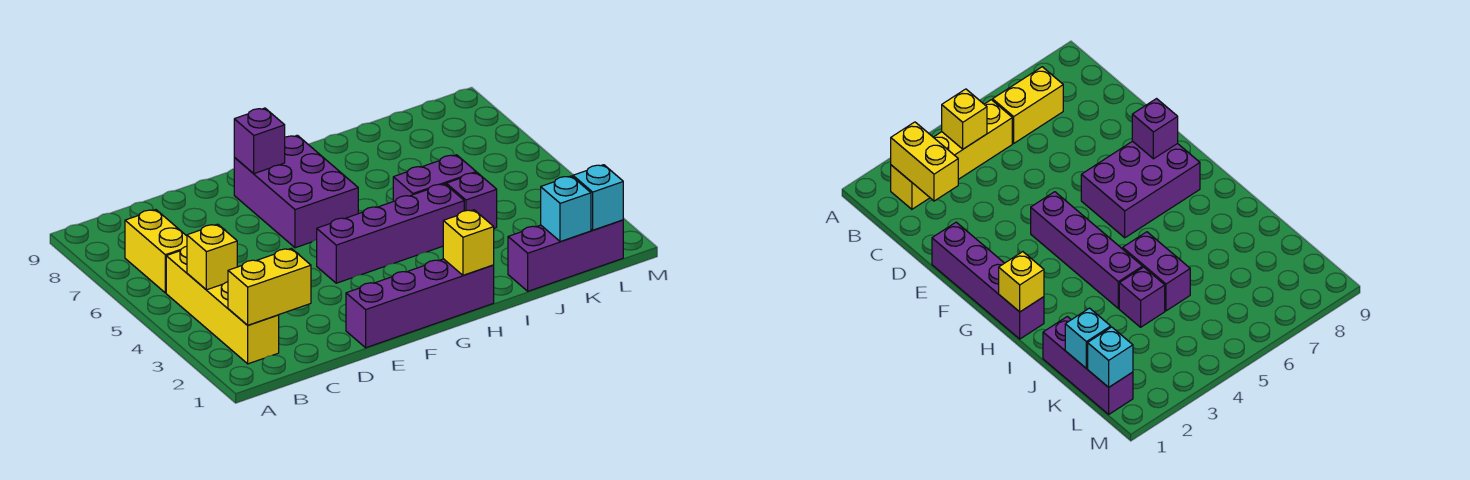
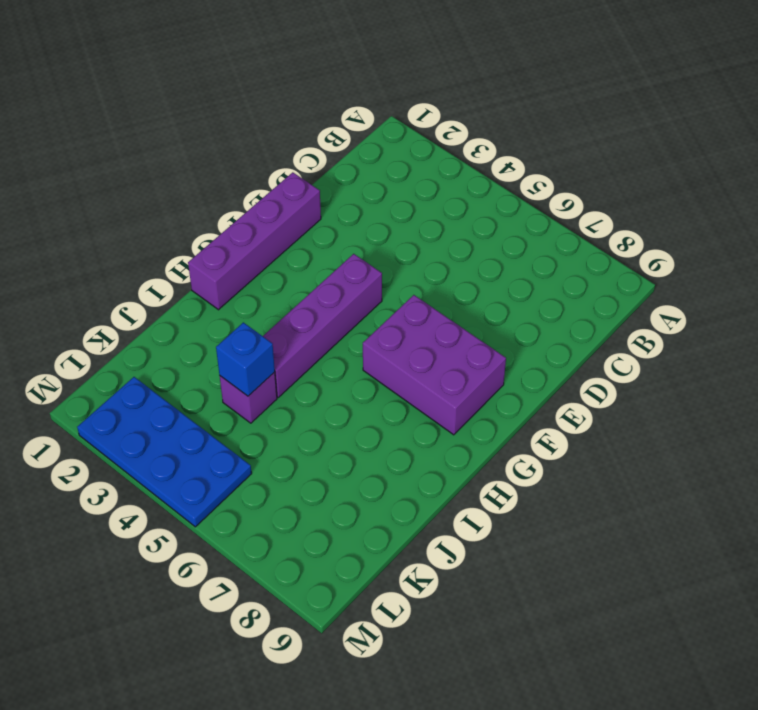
blue brick J4 level 2 -> none
blue plate L2:M5 level 1 -> none
none -> yellow brick B2:B5 level 1
none -> yellow brick B6:B7 level 1
none -> purple brick I5:J5 level 1

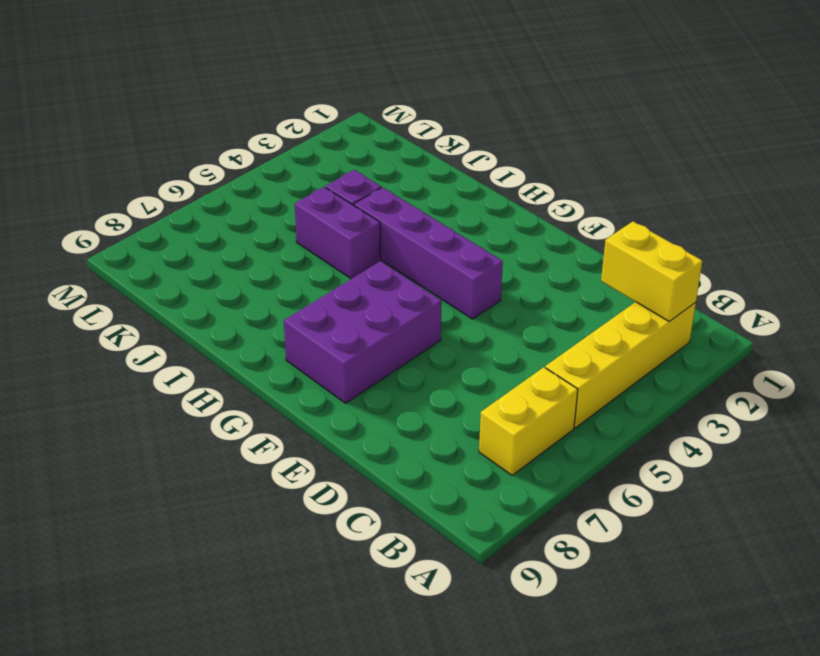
none -> purple brick E1:H1 level 1
none -> purple brick J1:L1 level 1
none -> yellow brick B4 level 2

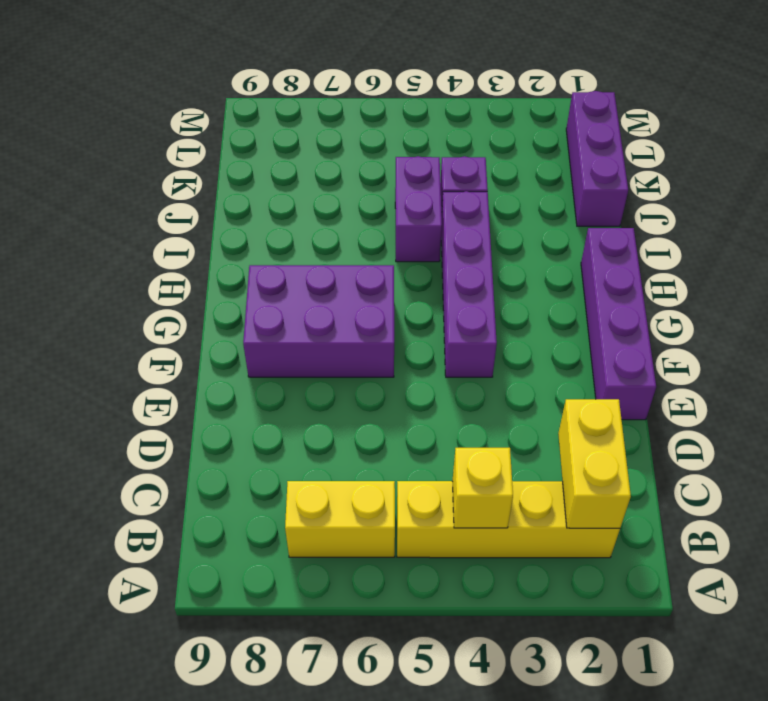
none -> purple brick F8 level 2
none -> yellow brick H1 level 2
none -> cyan brick K1 level 2

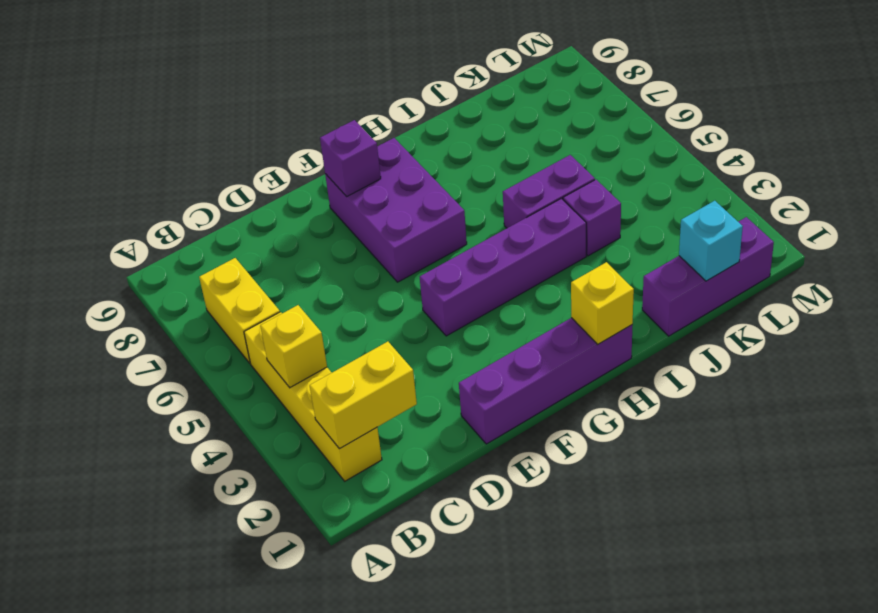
none -> cyan brick L1 level 2

